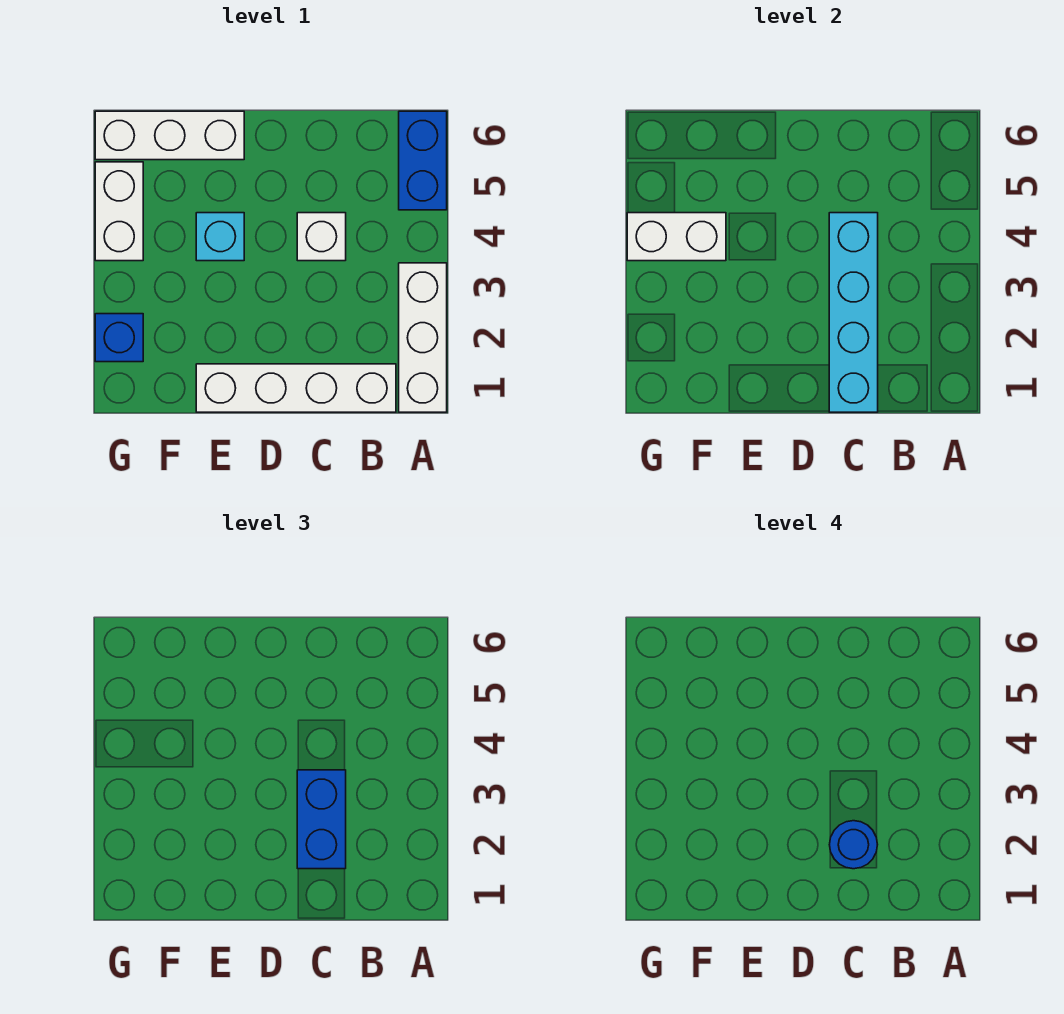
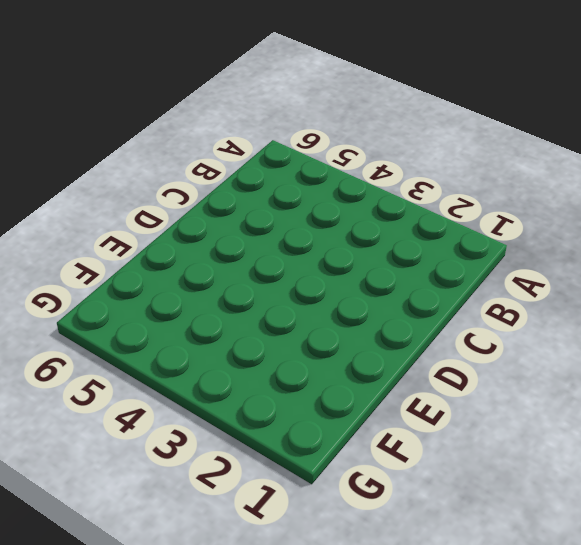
none -> white brick A1:A3 level 1
none -> blue brick A5:A6 level 1
none -> white brick B1:E1 level 1

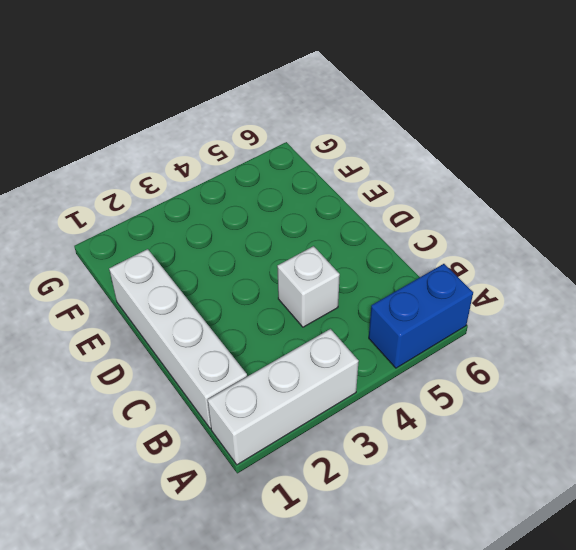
none -> cyan brick E4 level 1
none -> white brick E6:G6 level 1
none -> blue brick G2 level 1

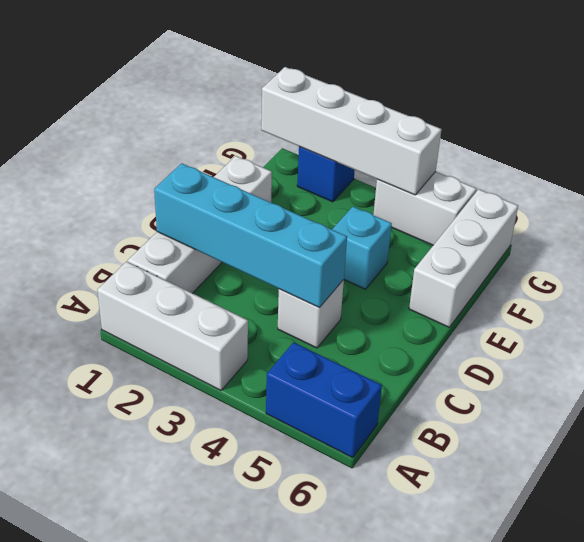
white brick G1:G4 level 2 -> white brick F4:G4 level 2
none -> blue brick C2:C3 level 3
none -> blue round brick C2 level 4

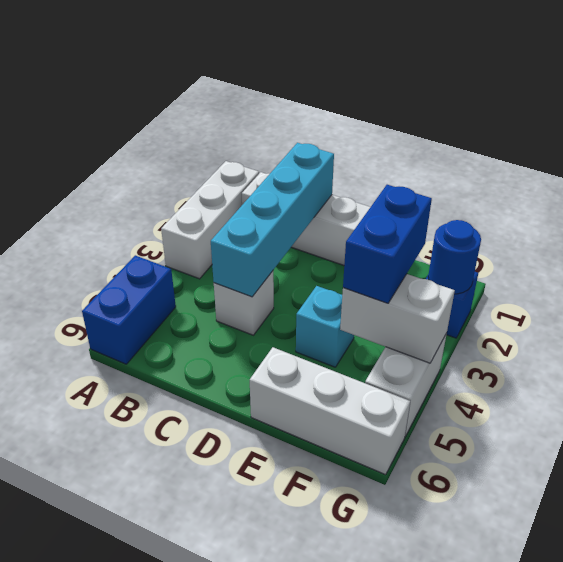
blue brick F3:F4 level 3 -> blue brick C2:C3 level 3
blue round brick G2 level 2 -> blue round brick C2 level 4

